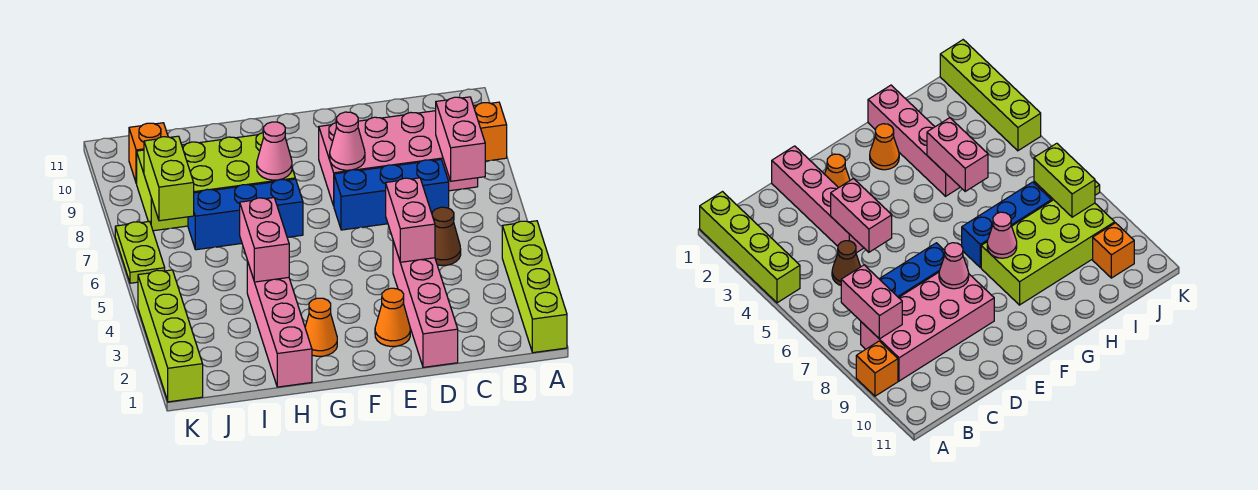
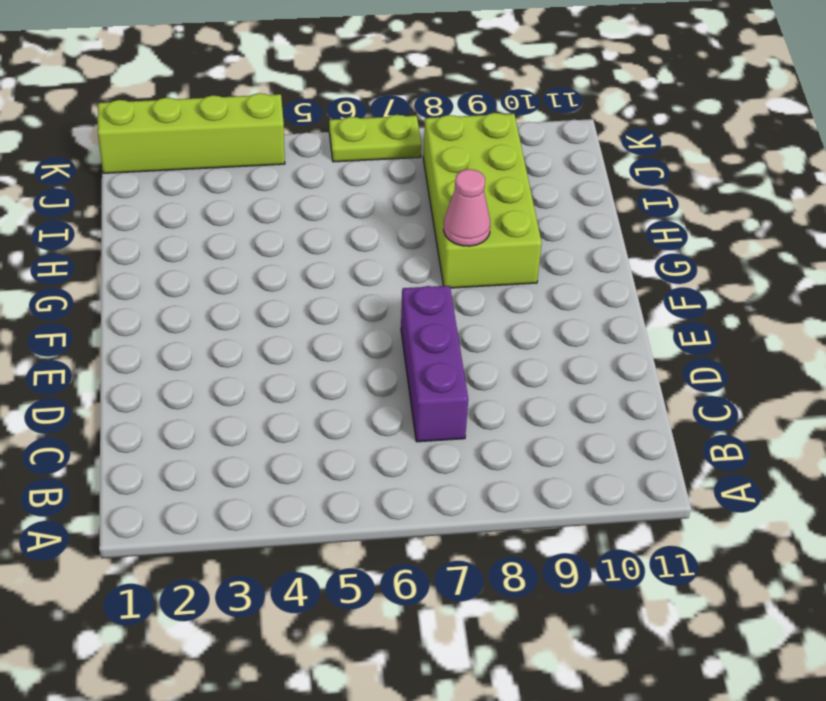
purple brick C7:E7 level 1 -> blue brick C7:E7 level 1
none -> lime brick A1:A4 level 1
none -> orange brick A9 level 1
none -> pink brick B8:E9 level 1

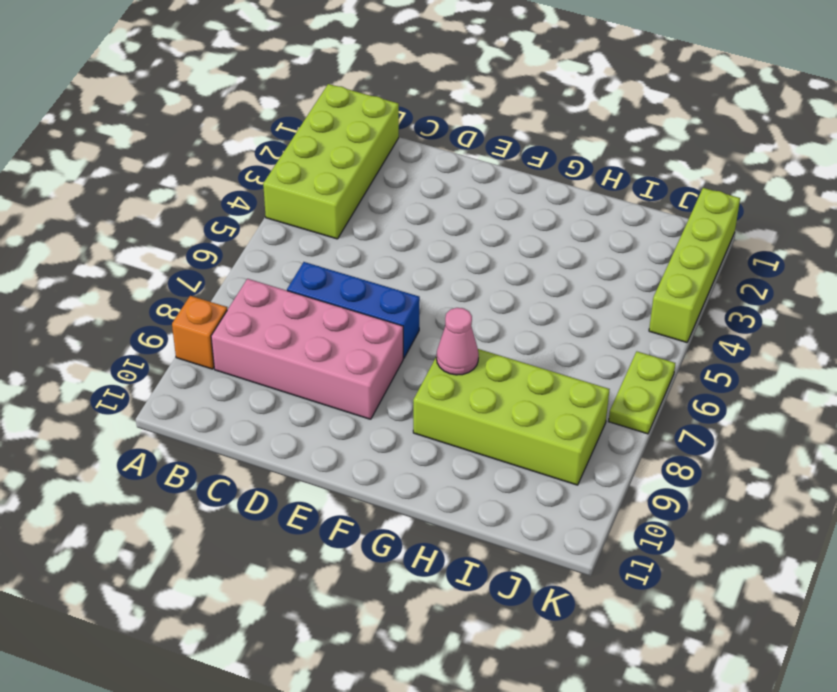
lime brick A1:B4 level 1 -> lime brick A1:A4 level 1
none -> brown cone C5 level 1
none -> pink brick D1:D4 level 1
none -> orange cone E2 level 1

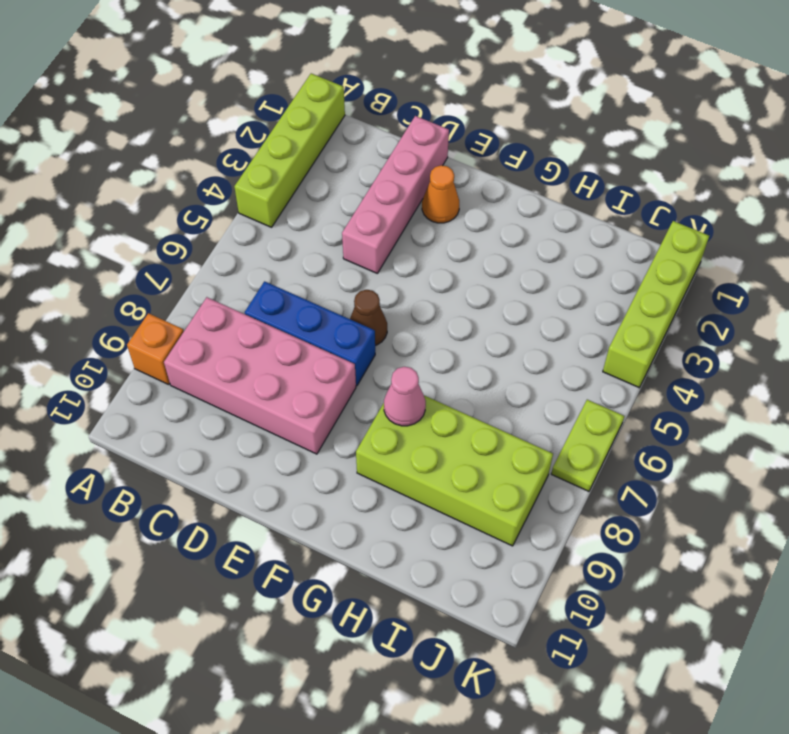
brown cone E6 level 1 -> brown cone C5 level 1
none -> orange cone G2 level 1
none -> blue brick G7:I7 level 1
none -> pink brick H1:H4 level 1

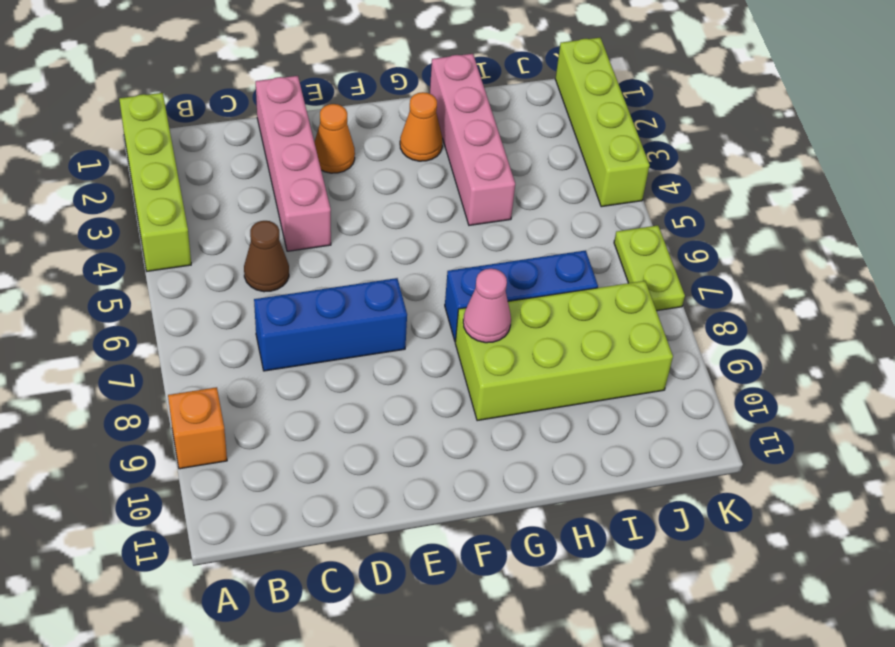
none -> pink brick B8:E9 level 1
none -> orange brick J10 level 1
none -> pink brick B7:B8 level 2

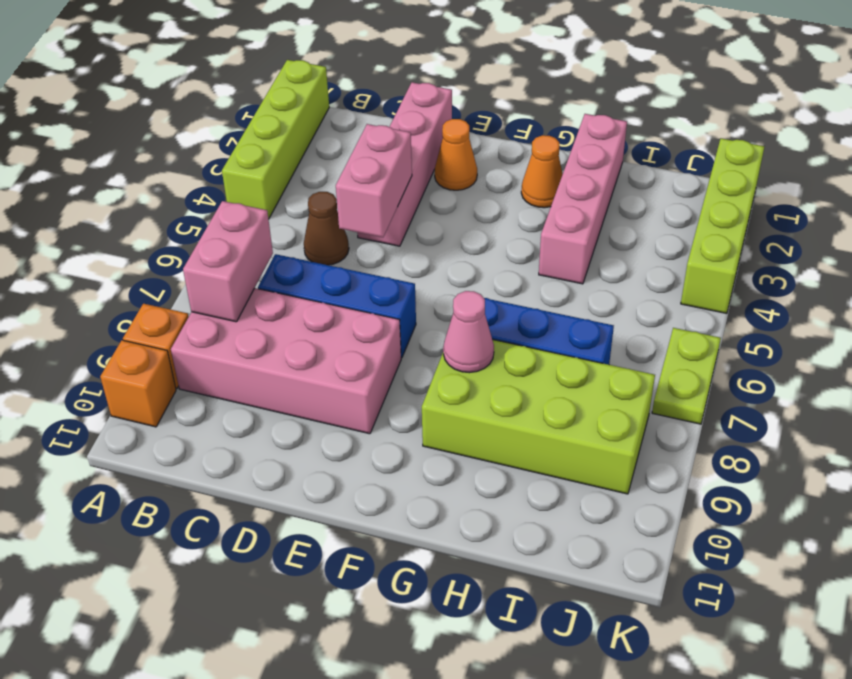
orange brick A10 level 1 -> orange brick J10 level 1
none -> pink cone E8 level 2
none -> pink brick H4:H5 level 2
none -> lime brick J7:J8 level 2

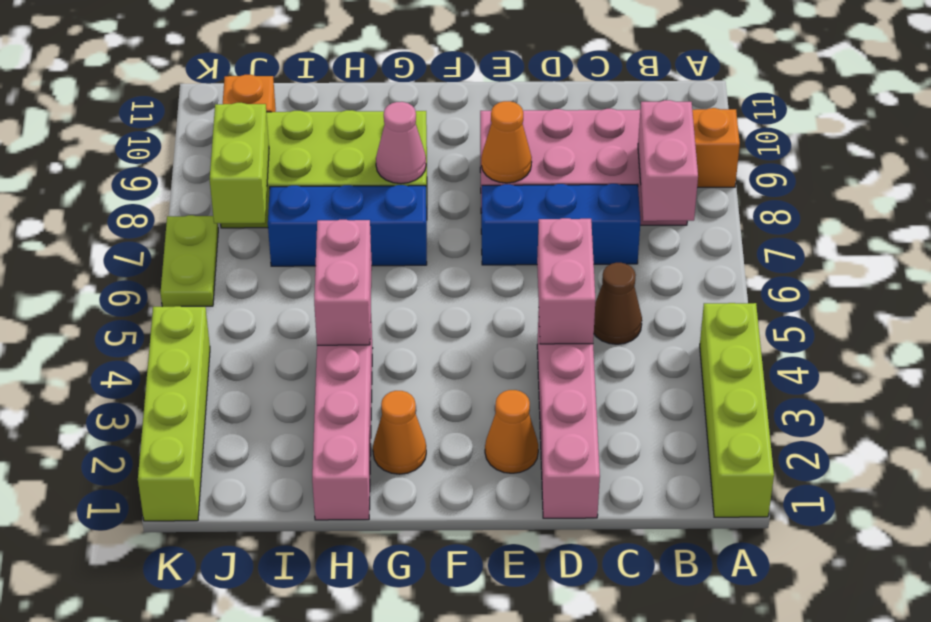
orange cone E8 level 2 -> pink cone E8 level 2

